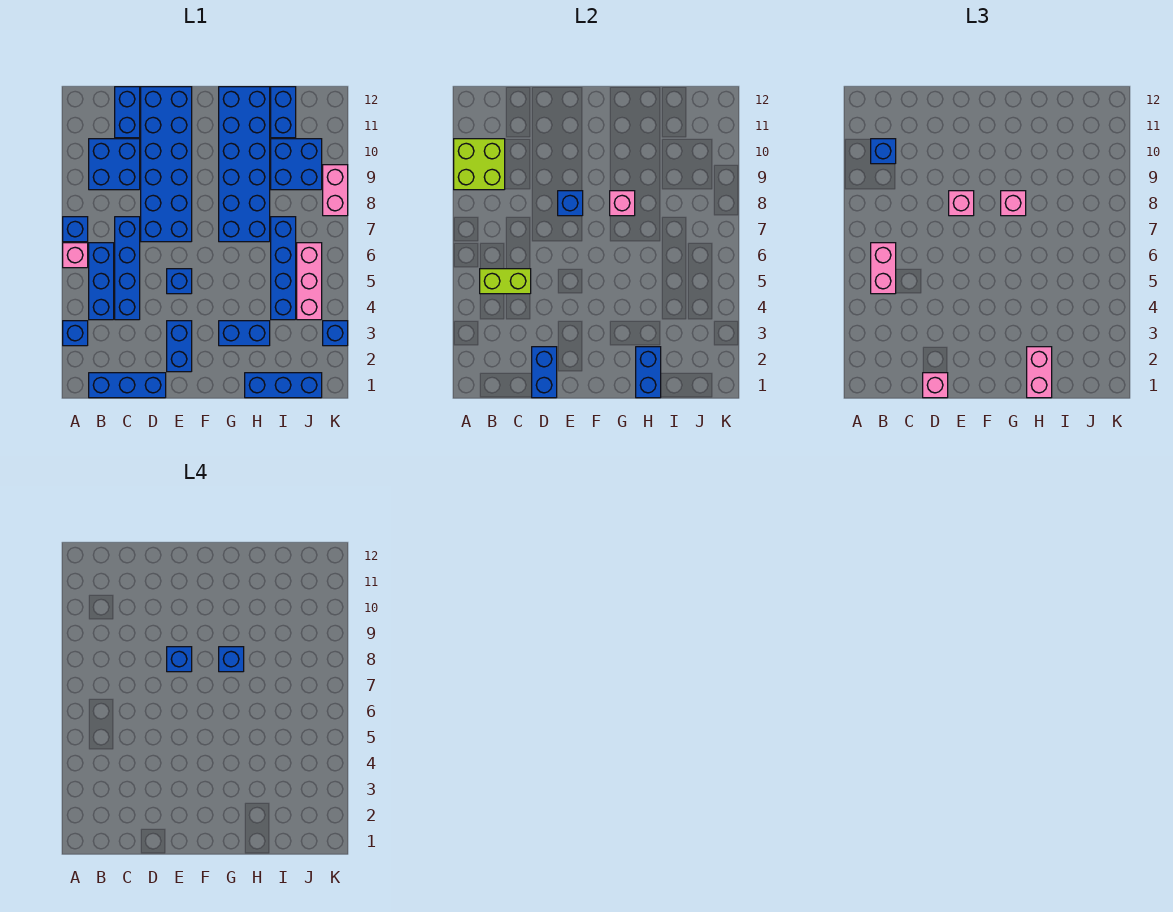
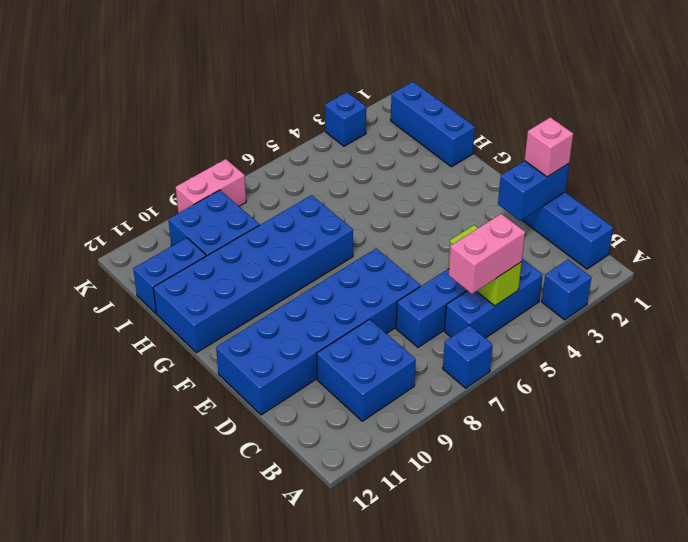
none -> pink brick A6 level 1
none -> blue brick C11:C12 level 1
none -> blue brick E2:E3 level 1
none -> blue brick E5 level 1

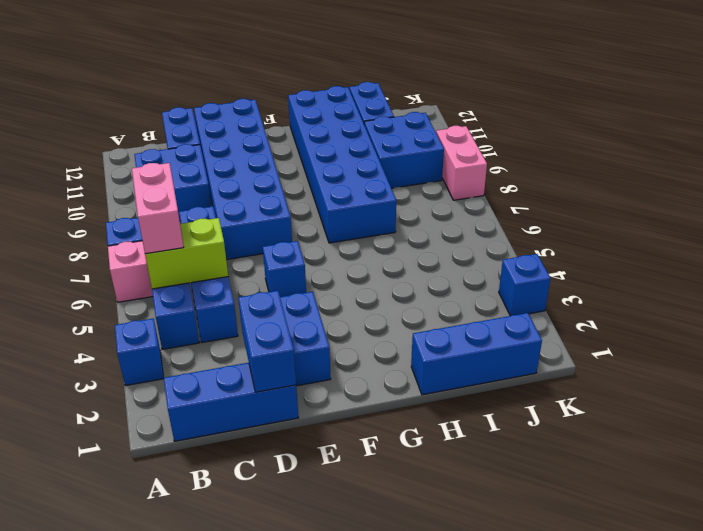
none -> blue brick G3:H3 level 1
none -> blue brick I4:I7 level 1
none -> pink brick J4:J6 level 1
none -> lime brick A9:B10 level 2

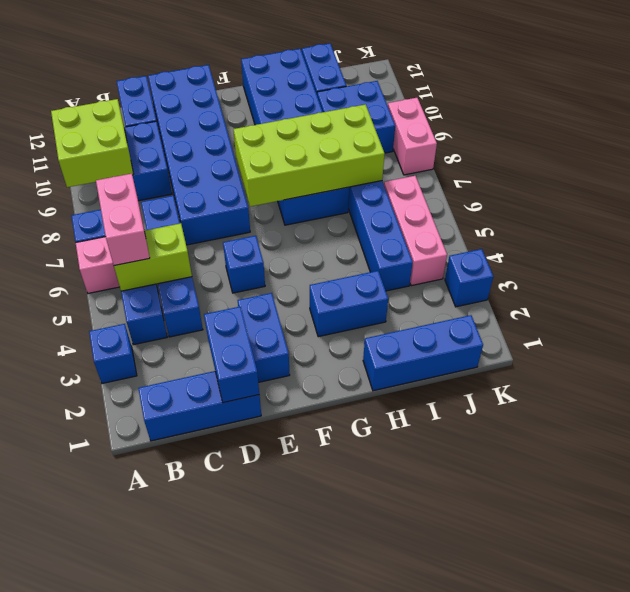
lime brick F7:I8 level 2 -> pink brick G8 level 2
none -> blue brick E8 level 2
none -> blue brick H1:H2 level 2
none -> blue brick B10 level 3
none -> pink brick D1 level 3

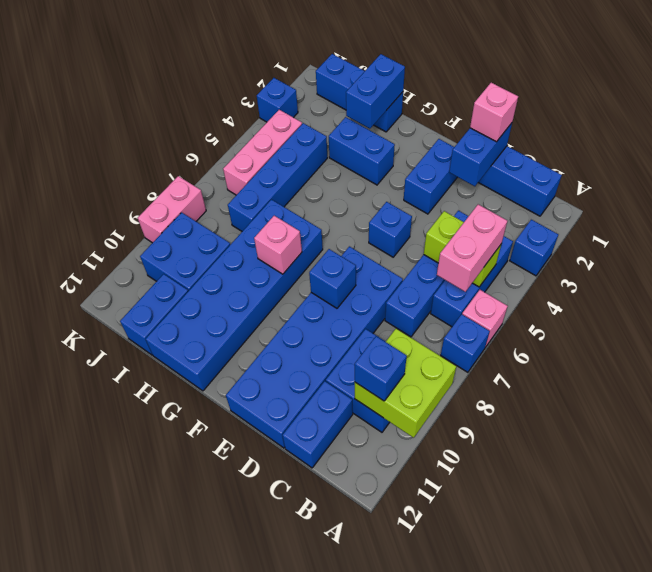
none -> pink brick E8 level 3
none -> pink brick G8 level 3
none -> pink brick H1:H2 level 3
none -> blue brick E8 level 4

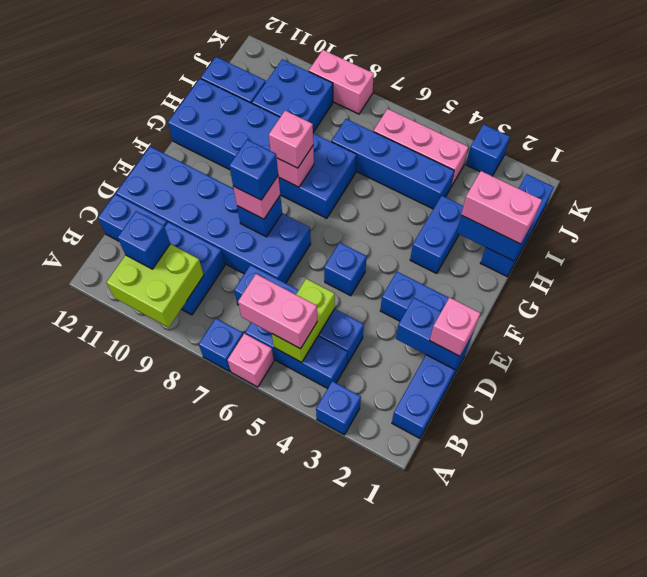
none -> blue brick G8 level 4

